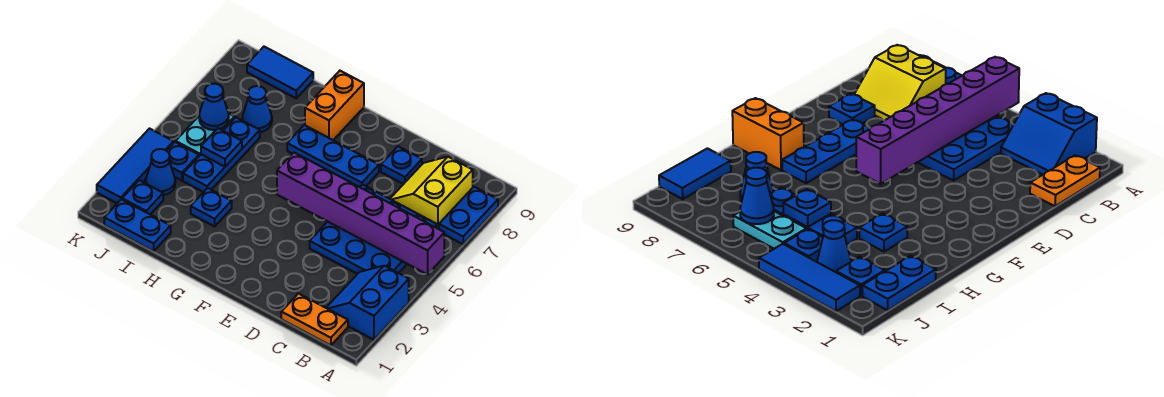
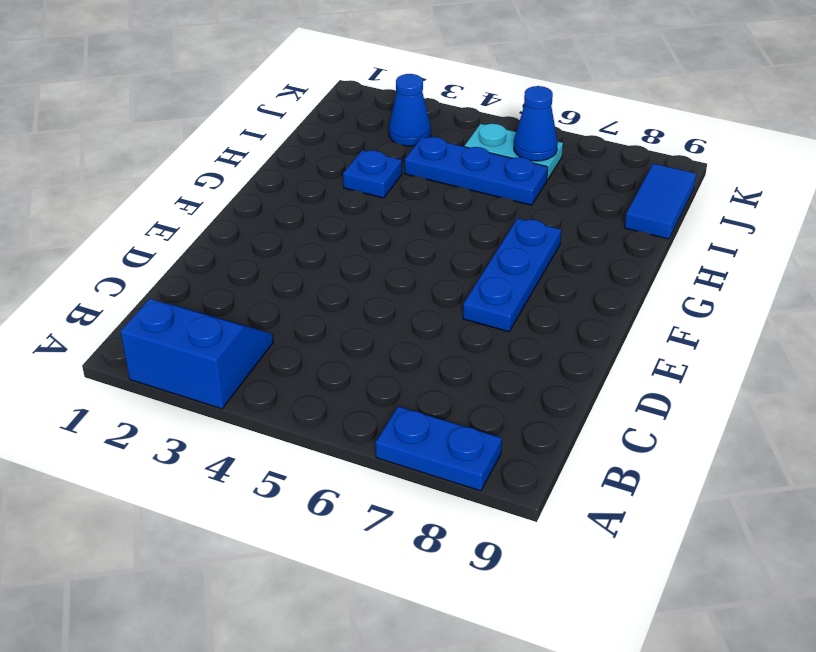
none -> orange plate B1:C1 level 1
none -> blue plate B4:D6 level 1
none -> yellow slope B7:C8 level 1 top B

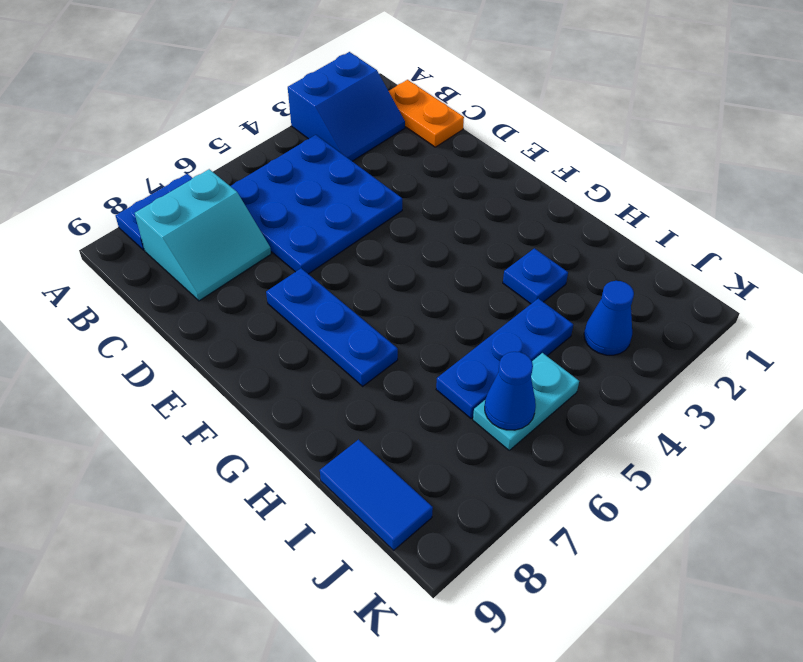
cyan slope B7:C8 level 1 top B -> yellow slope B7:C8 level 1 top B
none -> blue plate D8 level 1
none -> orange brick G8:G9 level 1
none -> blue plate I1:J1 level 1

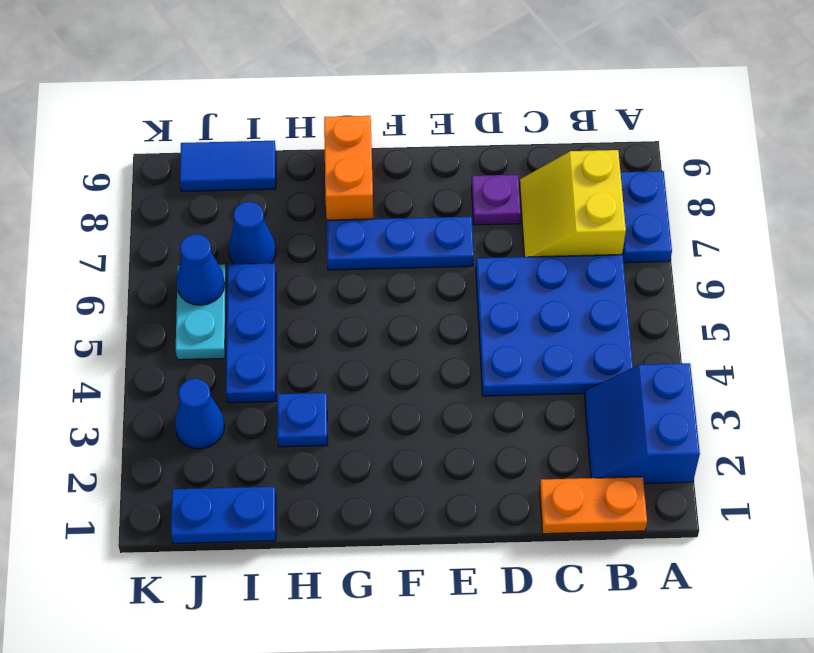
purple plate D8 level 1 -> blue plate D8 level 1
none -> blue plate J2 level 1
none -> blue plate J4 level 1
none -> blue tile K2:K4 level 1

